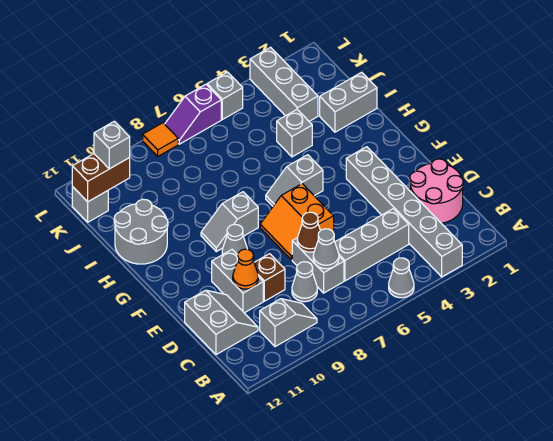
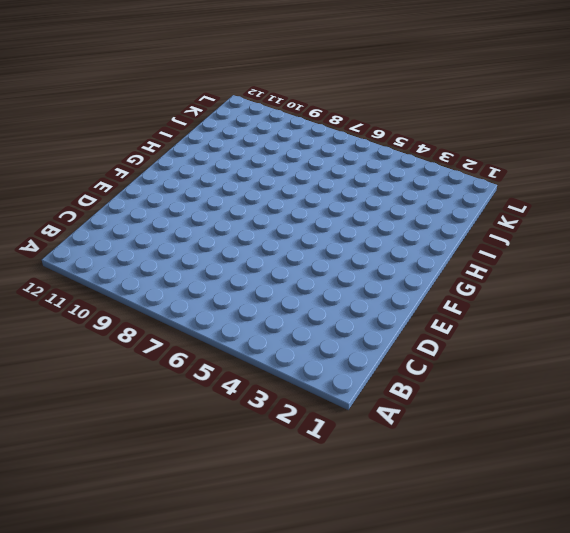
none -> grey brick A3:F3 level 1
none -> grey cone A5 level 1
none -> grey slope B9:B10 level 1 top 10

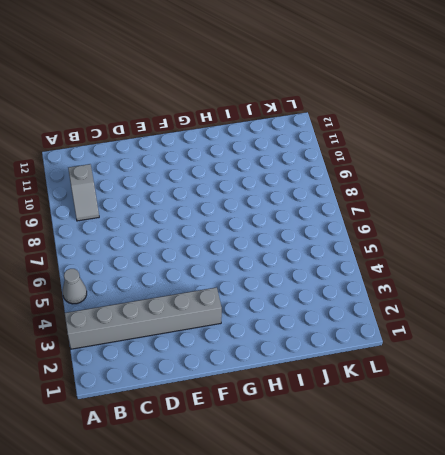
none -> pink round brick C1:D2 level 1
none -> grey brick C4:C6 level 1
none -> grey brick C7:D7 level 1

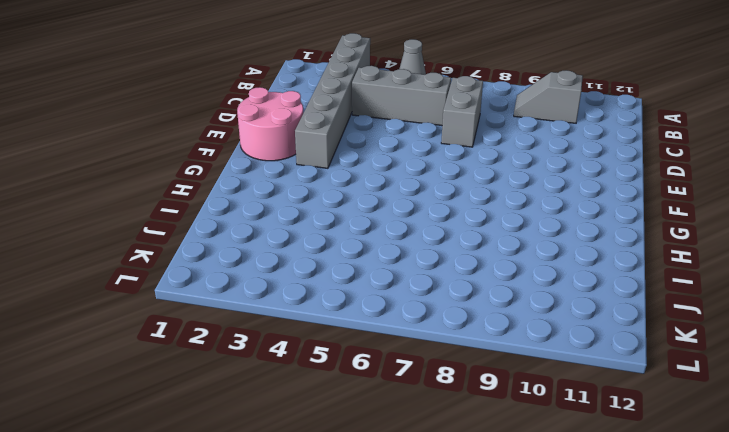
pink round brick E1:F2 level 1 -> pink round brick C1:D2 level 1
none -> grey cone C8 level 1
none -> grey slope C11:D12 level 1 top 12
none -> brown brick D9 level 1

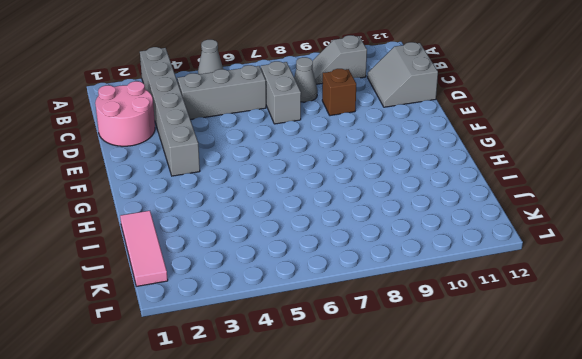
pink tile I1:K1 level 1 -> grey brick I1:I2 level 1
none -> grey brick D10:E10 level 1
none -> orange slope E6:F7 level 1 top 6
none -> grey cone F9 level 1

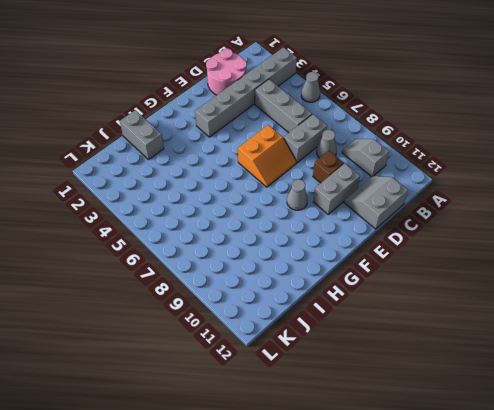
none -> grey slope G5:G6 level 1 top 5
none -> grey slope G8:G9 level 1 top 8
none -> grey round brick H11:I12 level 1

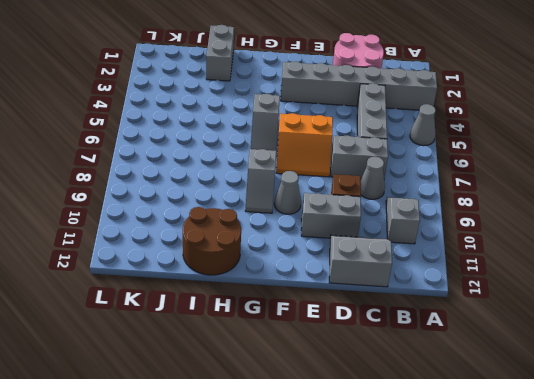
brown round brick H11:I12 level 1 -> grey round brick H11:I12 level 1
none -> grey brick I4 level 1
none -> grey brick J3:L3 level 1
none -> grey brick K12 level 1

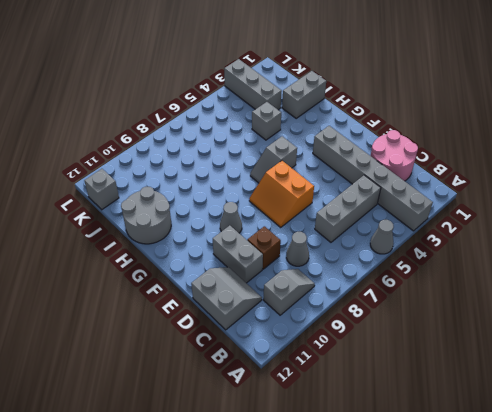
none -> grey brick C7:D7 level 1
none -> grey slope G8:G9 level 1 top 8
none -> grey brick L5 level 1

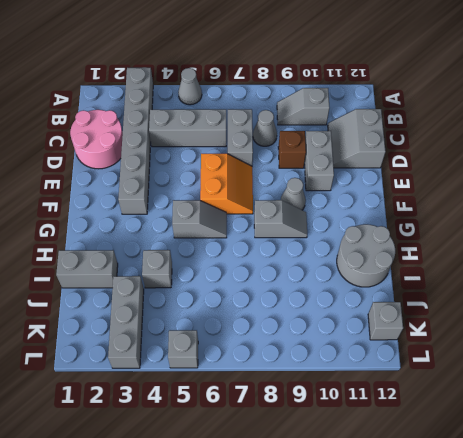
none -> purple slope L6:L7 level 1 top 6
none -> orange tile L8 level 1
none -> grey cone C7 level 2

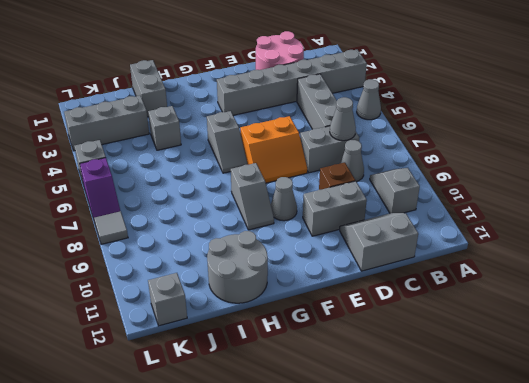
grey tile L8 level 1 -> orange tile L8 level 1
none -> brown cone D7 level 2
none -> orange cone D10 level 2
none -> brown brick K11:K12 level 2

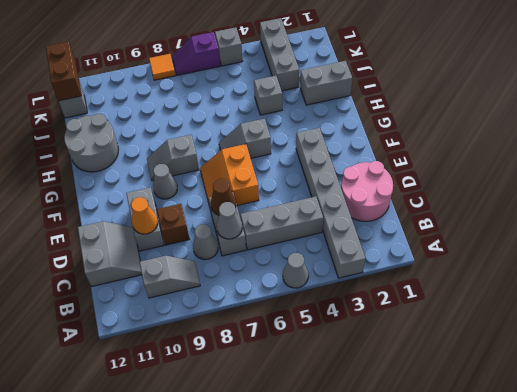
brown brick K12:L12 level 2 -> brown brick K11:K12 level 2
none -> grey brick K11 level 3

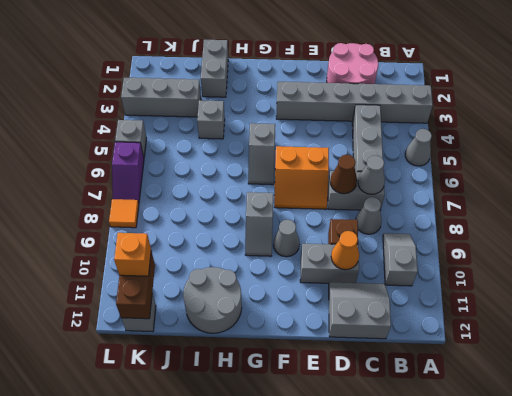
orange brick K11 level 3 -> grey brick K11 level 3

